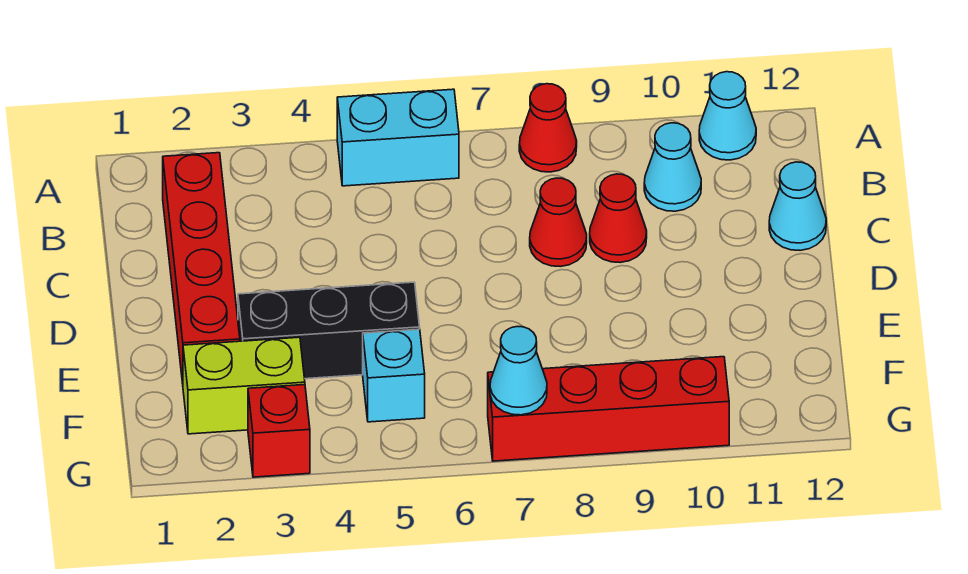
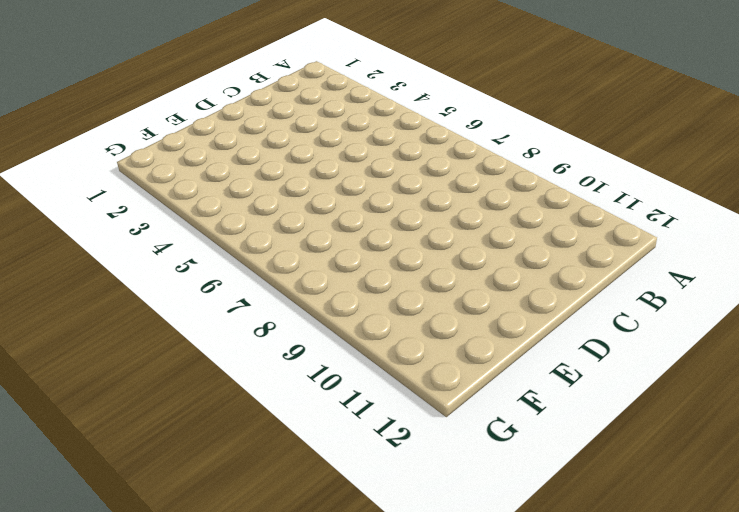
none -> cyan brick A5:A6 level 1
none -> red cone A8 level 1
none -> cyan cone A11 level 1

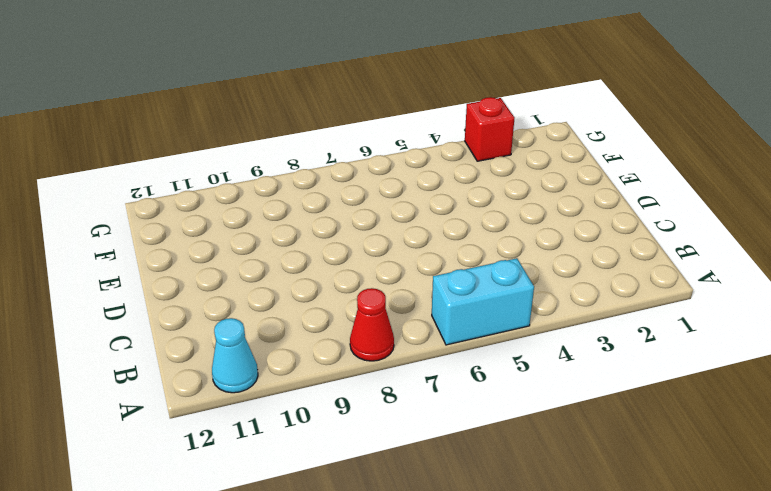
none -> red brick B2:E2 level 1
none -> cyan cone B10 level 1
none -> red cone C8 level 1

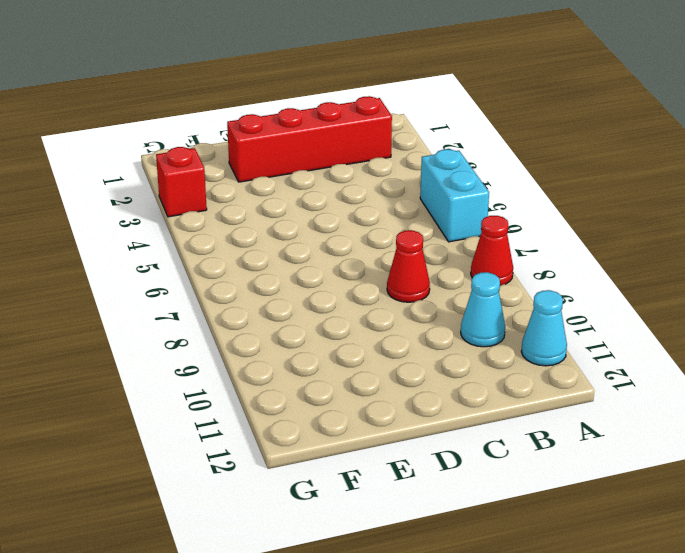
none -> red cone C9 level 1
none -> cyan cone C12 level 1
none -> black brick E3:E5 level 1

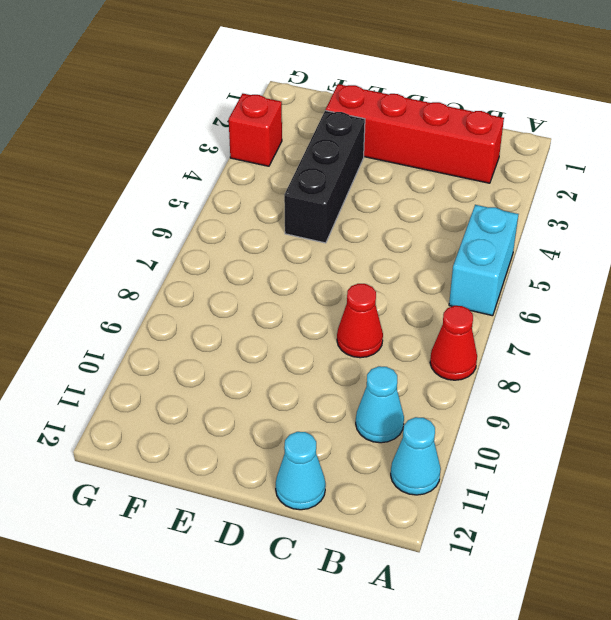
none -> red cone C9 level 1
none -> lime brick F2:F3 level 1
none -> cyan brick F5 level 1

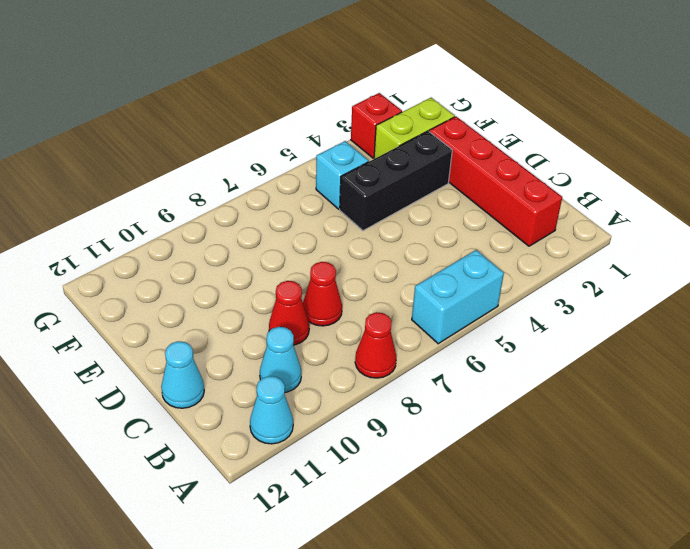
none -> red brick G7:G10 level 1
none -> cyan cone G7 level 2

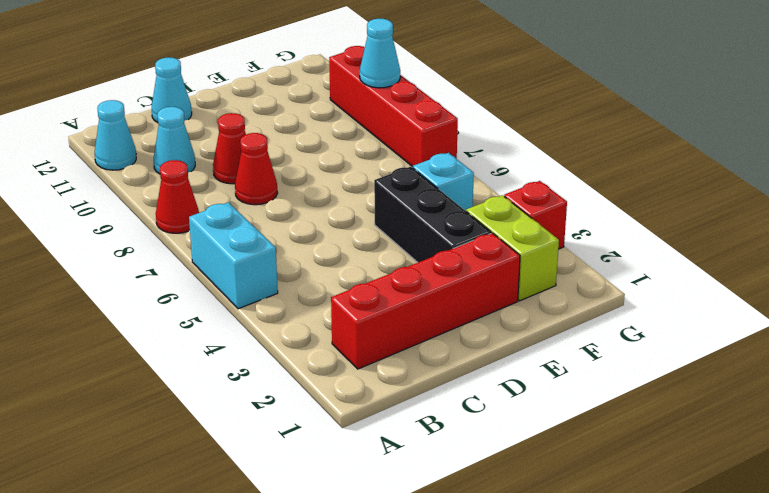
cyan cone G9 level 2 -> cyan cone G7 level 2

